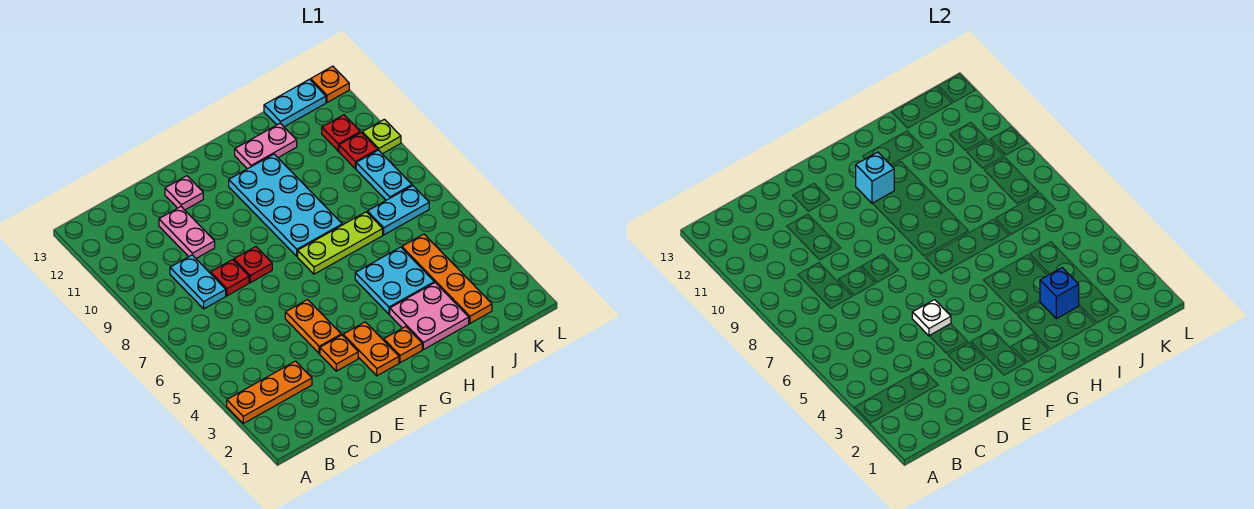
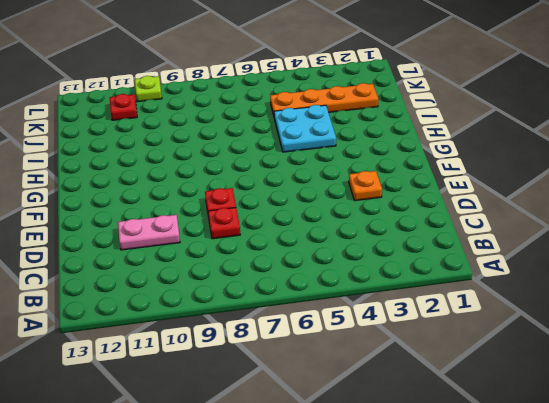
none -> orange plate A3:C3 level 1
none -> cyan plate C8:C9 level 1
none -> orange plate E4:E5 level 1

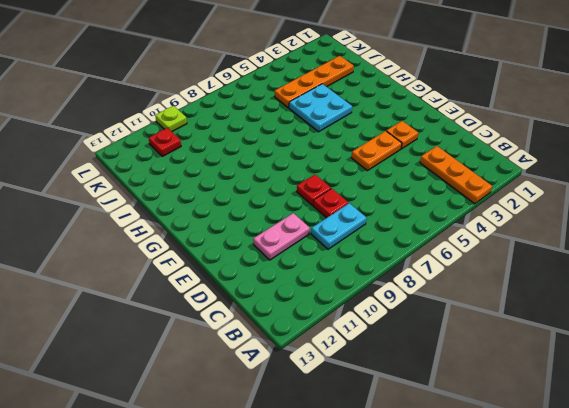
none -> pink plate E12 level 1
none -> orange plate F2:F3 level 1
none -> orange plate G2 level 1

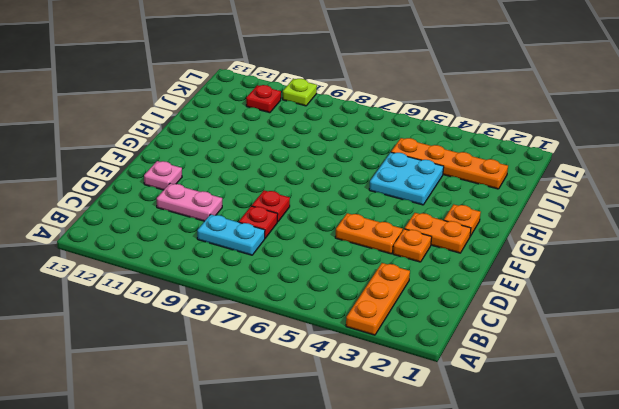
none -> lime plate G7:I7 level 1
none -> cyan plate G8:H11 level 1
none -> pink plate H2:I3 level 1

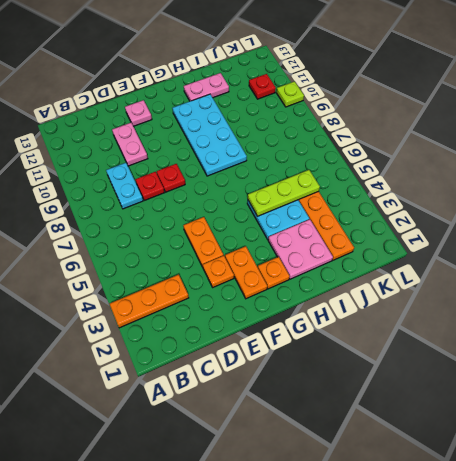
lime plate H5:J5 level 2 -> lime plate G7:I7 level 1
none -> cyan plate J7:K7 level 1
none -> cyan plate J13:K13 level 1
none -> cyan plate K8:K9 level 1

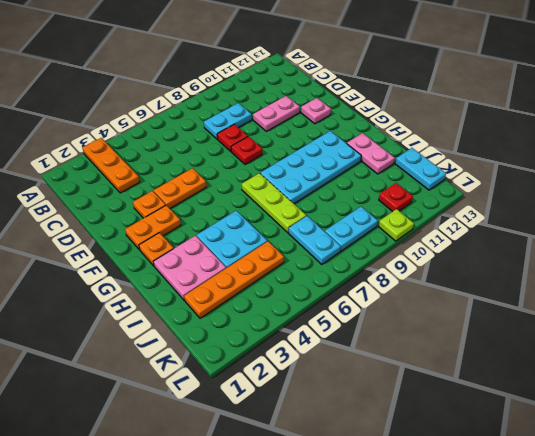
none -> red plate K10 level 1
none -> orange plate L13 level 1
none -> white plate E5 level 2

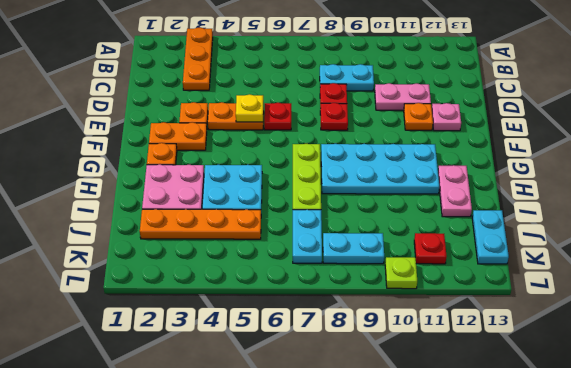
yellow plate E5 level 2 -> white plate E5 level 2
red plate E6 level 1 -> red plate K10 level 1
orange plate E11 level 1 -> orange plate L13 level 1
none -> cyan brick G11 level 2
none -> blue brick I3 level 2

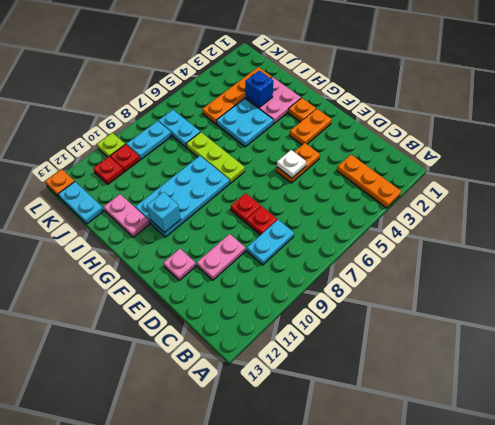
none -> orange plate E3 level 1

